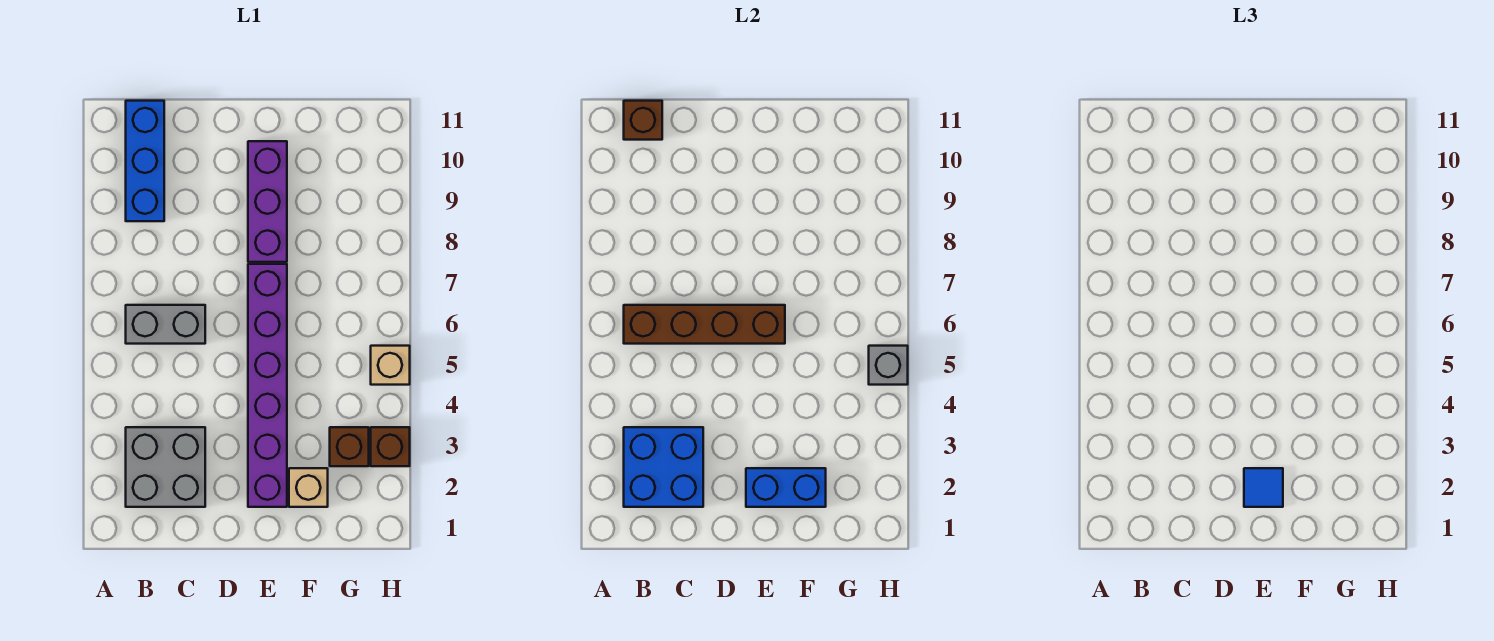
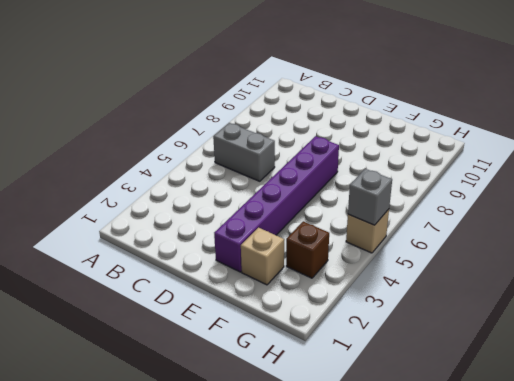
none -> grey brick B2:C3 level 1
none -> blue brick B9:B11 level 1
none -> purple brick E8:E10 level 1

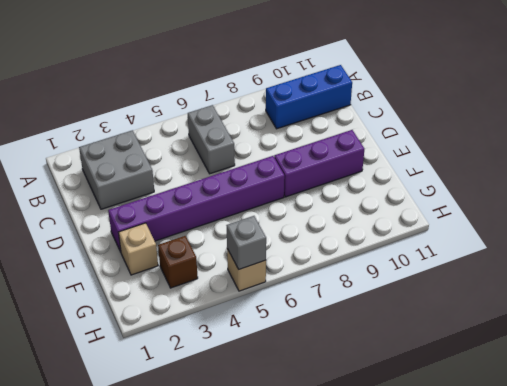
none -> brown brick H3 level 1
none -> blue brick B2:C3 level 2
none -> brown brick B6:E6 level 2

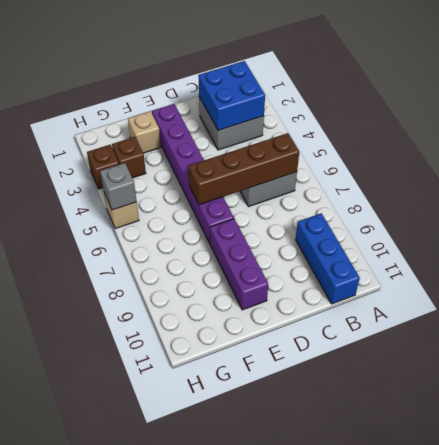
none -> brown brick B11 level 2
none -> blue brick E2:F2 level 2
none -> blue tile E2 level 3

